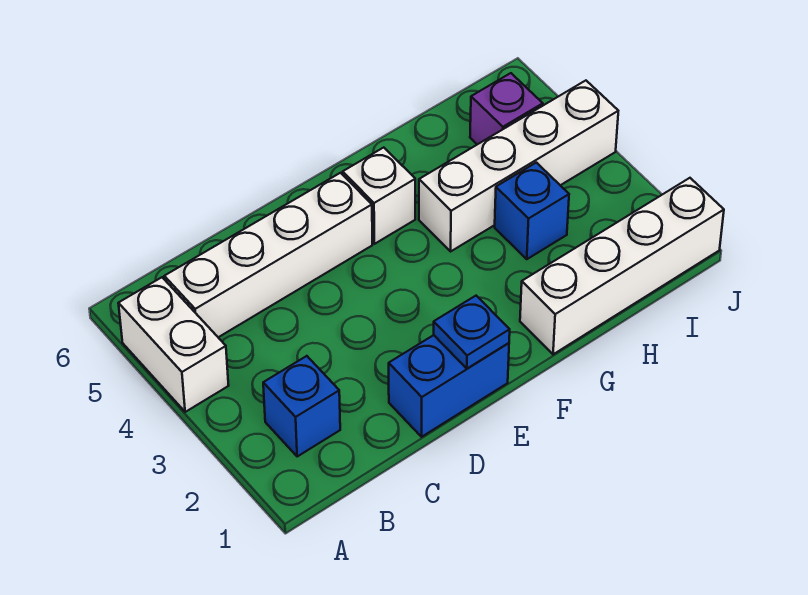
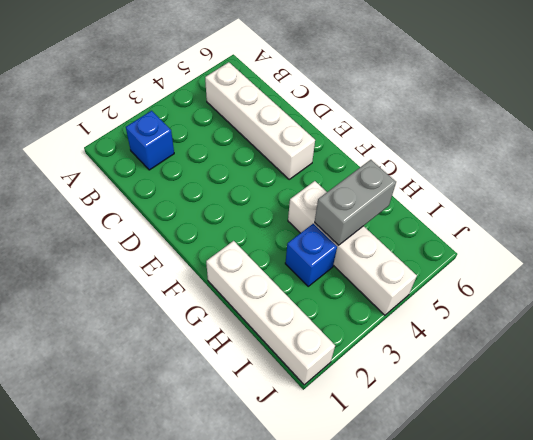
grey brick H4:H5 level 2 -> none
none -> white brick A4:A5 level 1
none -> blue brick D1:E1 level 1

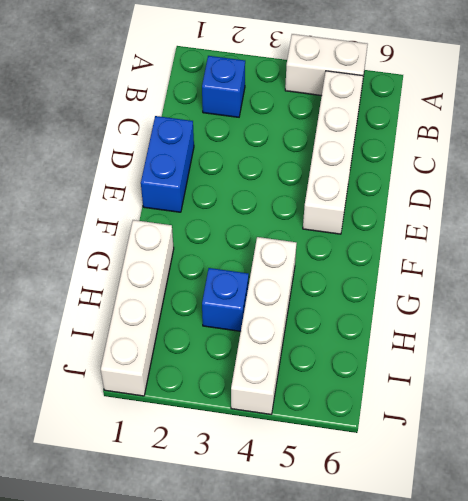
none -> white brick F5 level 1
none -> purple brick I5 level 1

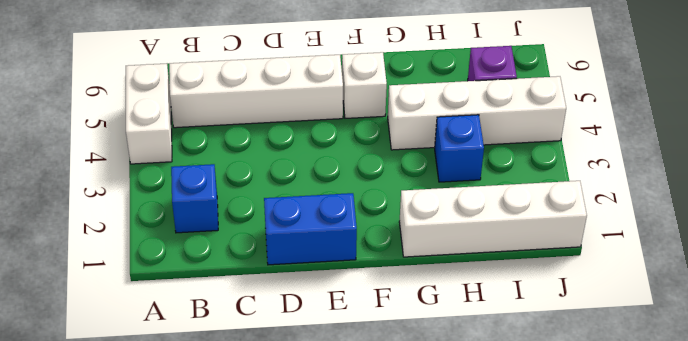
none -> blue plate E1 level 2

